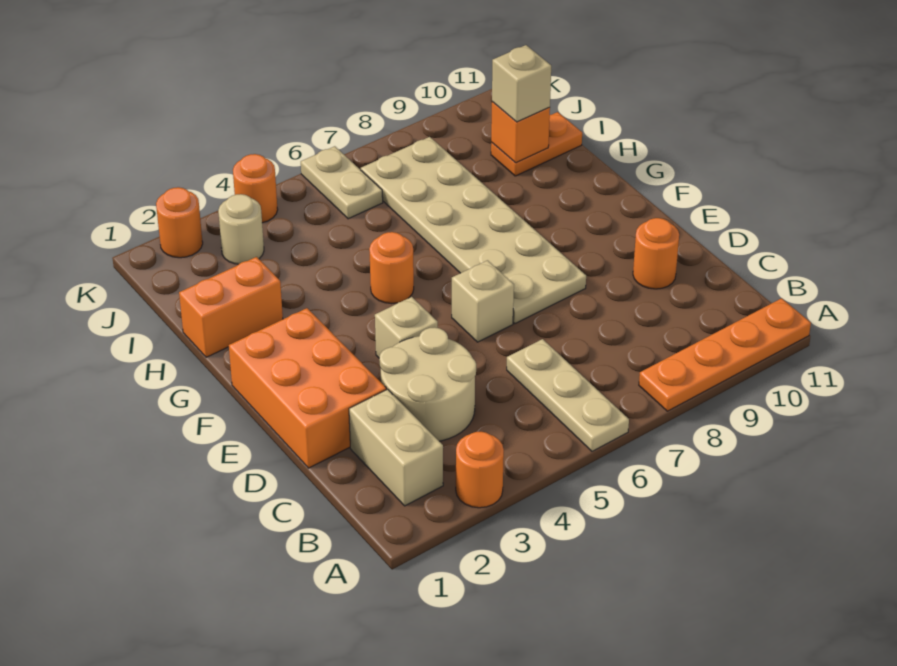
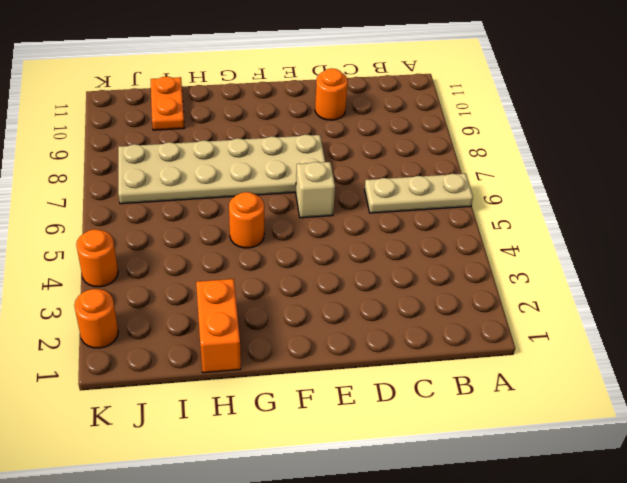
none -> orange round brick A3 level 1
none -> orange plate A8:A11 level 1
none -> tan brick B2:C2 level 1

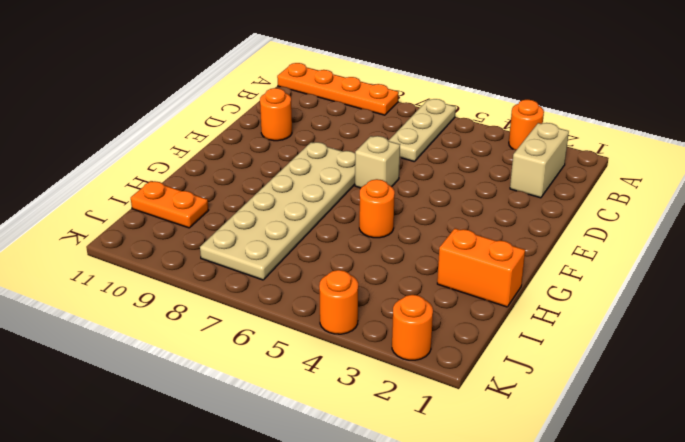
none -> tan round brick C3:D4 level 1
none -> orange brick D1:F2 level 1
none -> tan brick E4 level 1

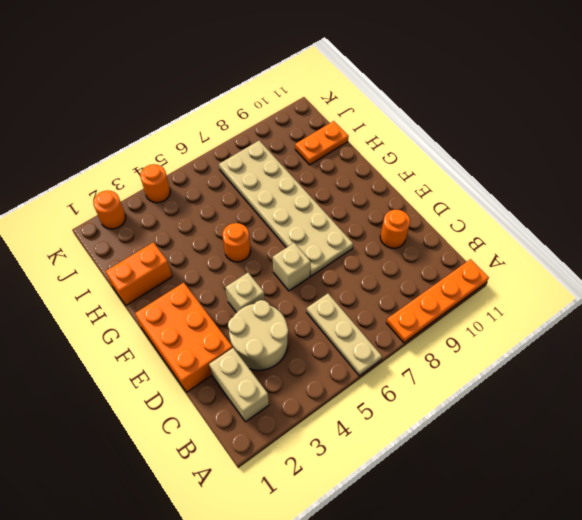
none -> orange round brick A3 level 1
none -> tan round brick J3 level 1
none -> tan plate J6:K6 level 1

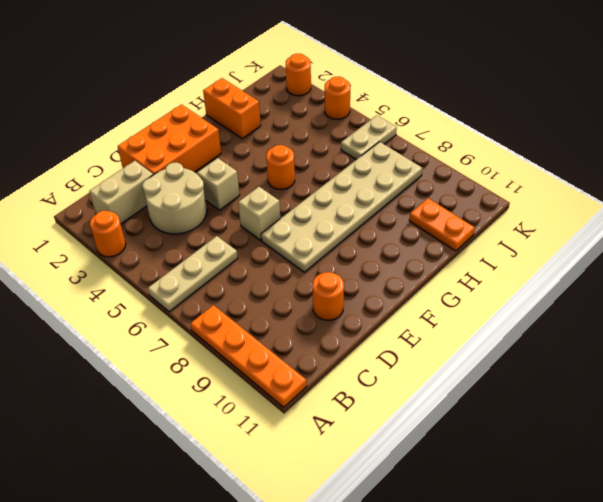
none -> tan round brick J3 level 1
none -> orange brick I10 level 2
none -> tan brick I10 level 3

